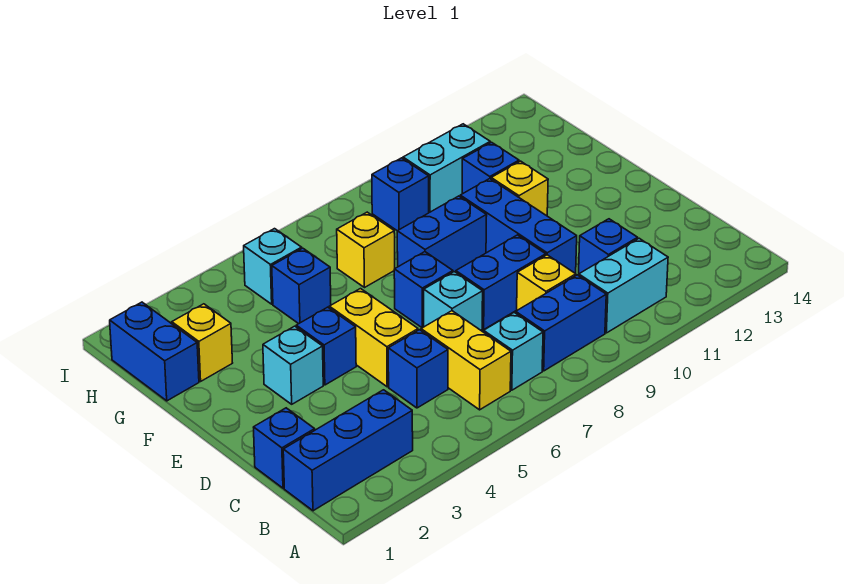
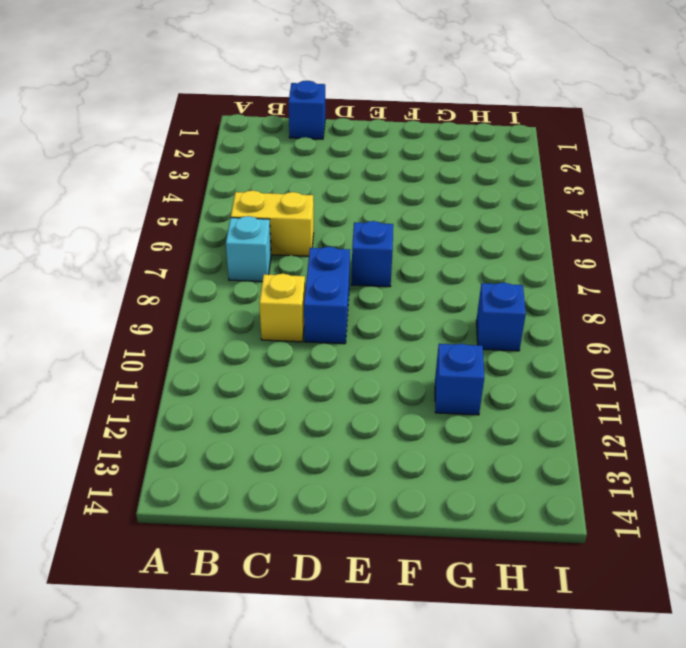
none -> blue brick B1:B3 level 1
none -> blue brick B8:B9 level 1
none -> cyan brick B10:B11 level 1

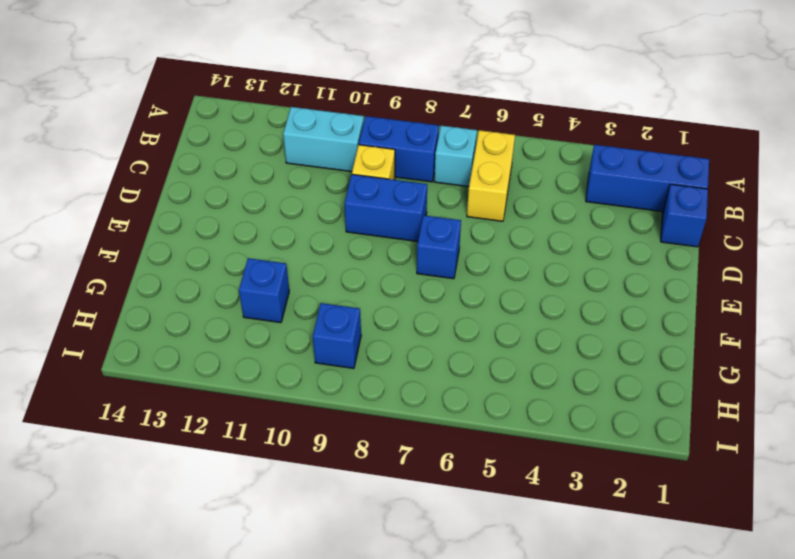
none -> blue brick C5 level 1
none -> blue brick C11 level 1
none -> yellow brick D5:E5 level 1

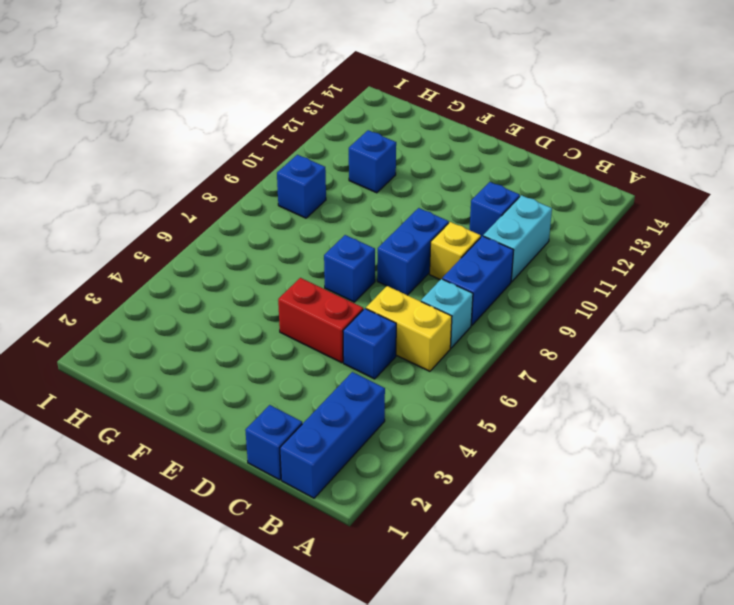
red brick D5:E5 level 1 -> yellow brick D5:E5 level 1
none -> cyan brick D7 level 1
none -> blue brick D10:F10 level 1
none -> cyan brick E3 level 1

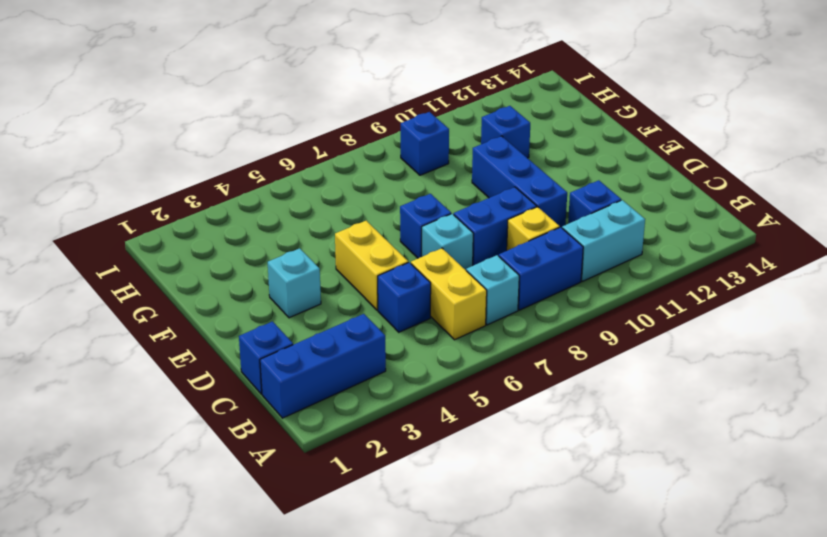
none -> blue brick E4 level 1
none -> blue brick F8:F9 level 1
none -> yellow brick F11 level 1

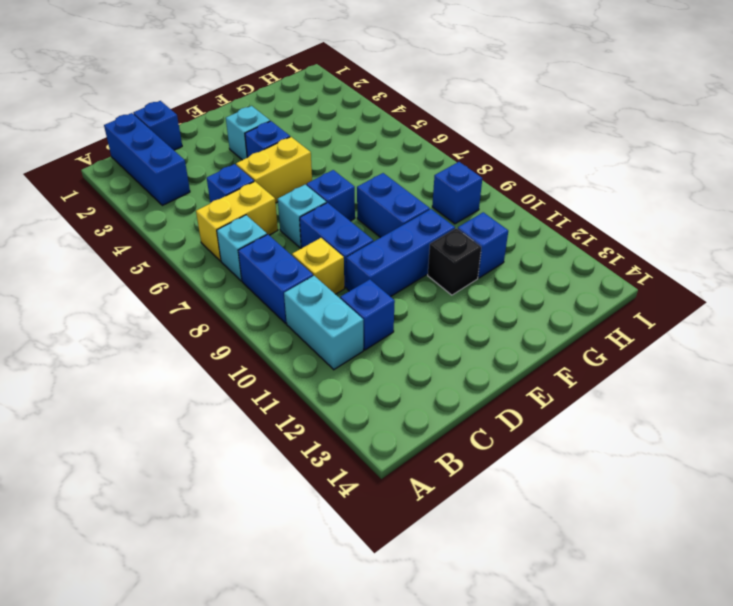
black brick F11 level 1 -> yellow brick F11 level 1
none -> blue brick G1:H1 level 1
none -> yellow brick G2 level 1
none -> blue brick G5 level 1

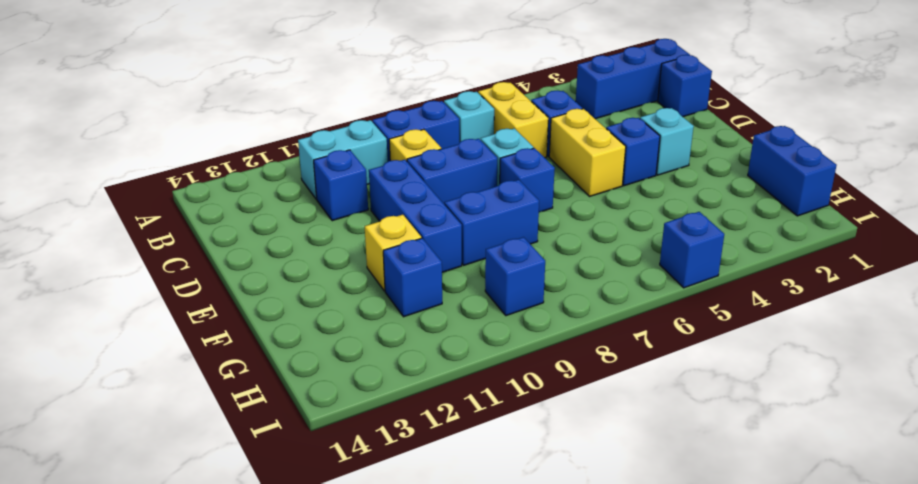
blue brick I5 level 1 -> blue brick G5 level 1
none -> yellow brick G2 level 1
none -> yellow brick G7 level 1
none -> cyan brick H5 level 1

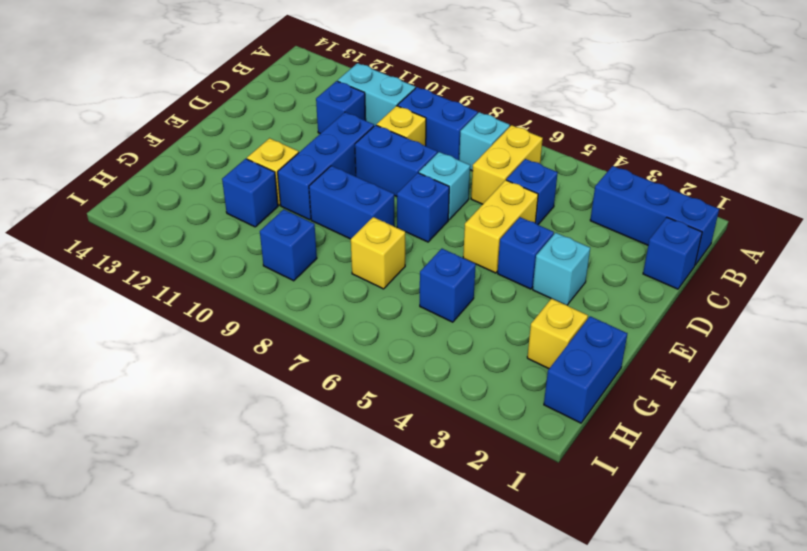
none -> cyan brick H5 level 1
none -> cyan brick H10:H11 level 1

